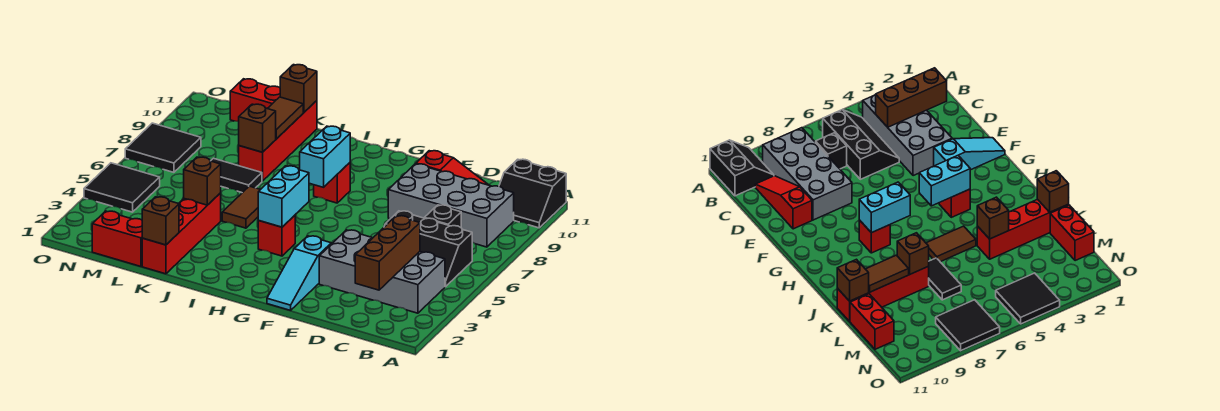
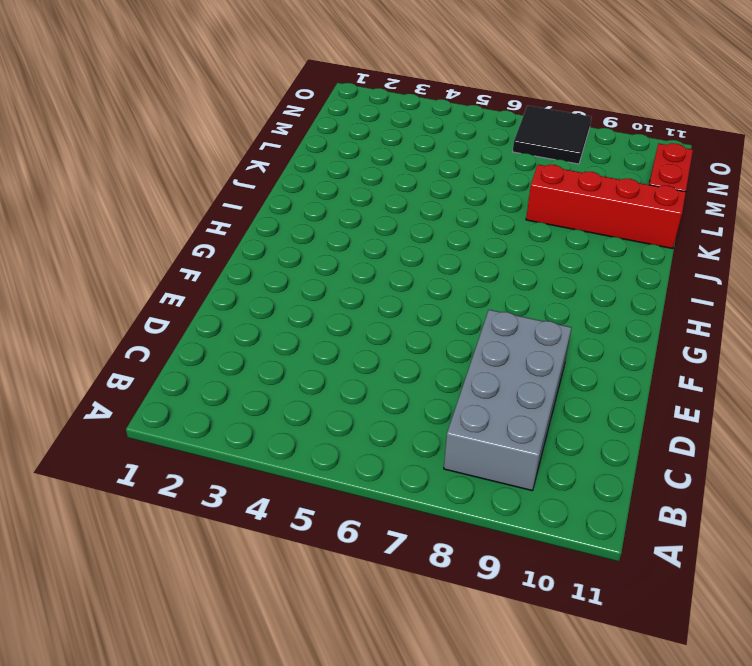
none -> black slope A10:B11 level 1 top 11
none -> grey brick B3:E4 level 1
none -> black slope B5:D6 level 1 top 6

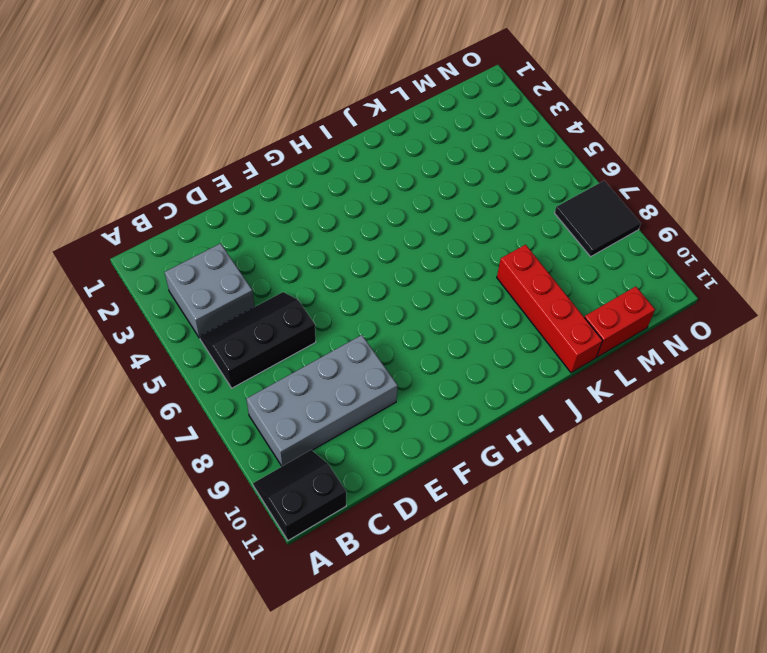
grey brick B3:C4 level 1 -> grey brick B3:E4 level 1
none -> black brick C7 level 1
none -> red slope C10:E10 level 1 top E
none -> cyan slope F1:F3 level 1 top 3

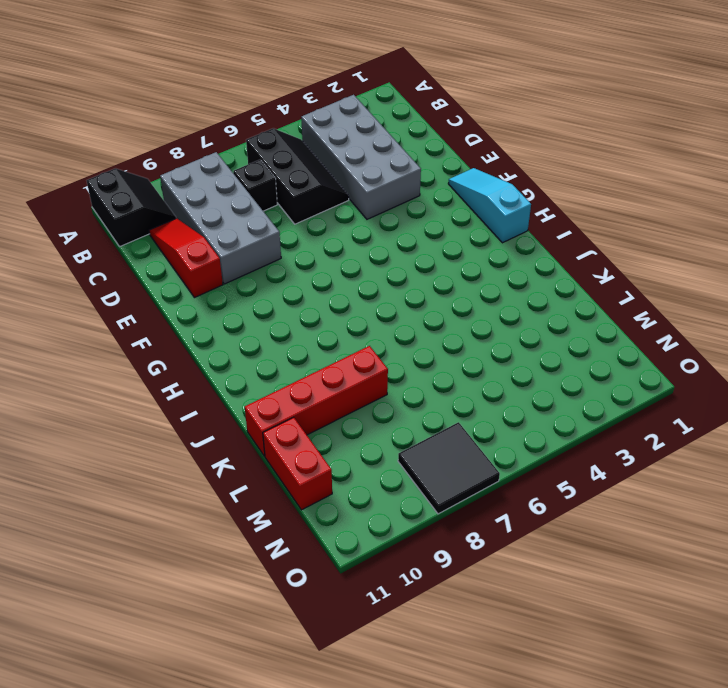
cyan slope F1:H1 level 1 top H -> cyan slope F1:F3 level 1 top 3
none -> red brick H4 level 1
none -> red brick H8 level 1
none -> brown tile J5:J6 level 1

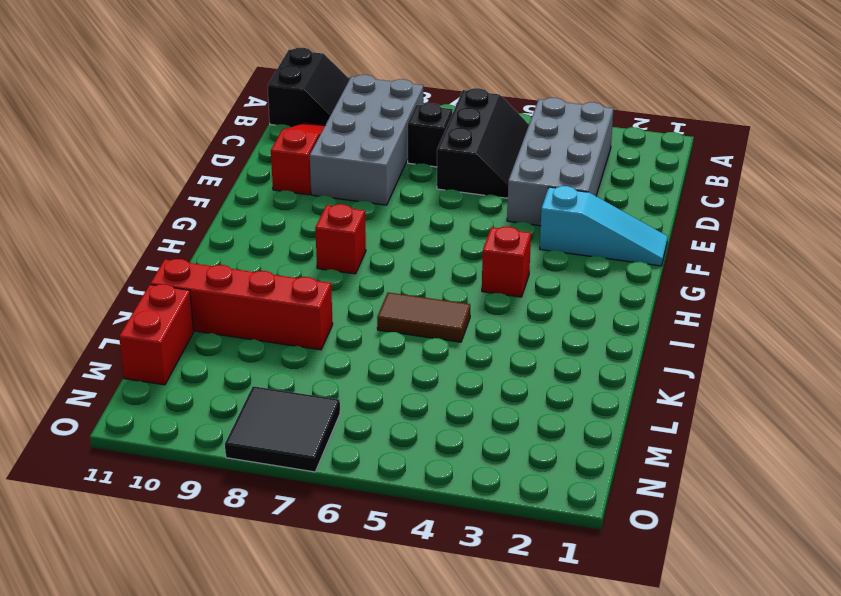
none -> red brick K1:K4 level 1
none -> black tile K7:L7 level 1
none -> red brick L1:M1 level 1

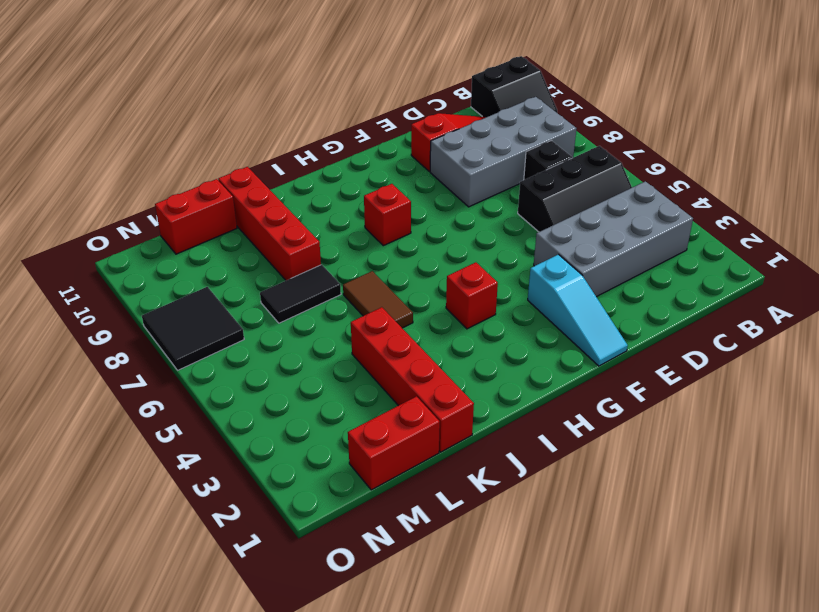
none -> black tile N4:O5 level 1
none -> brown brick C2:C4 level 2
none -> cyan brick H4:H5 level 2

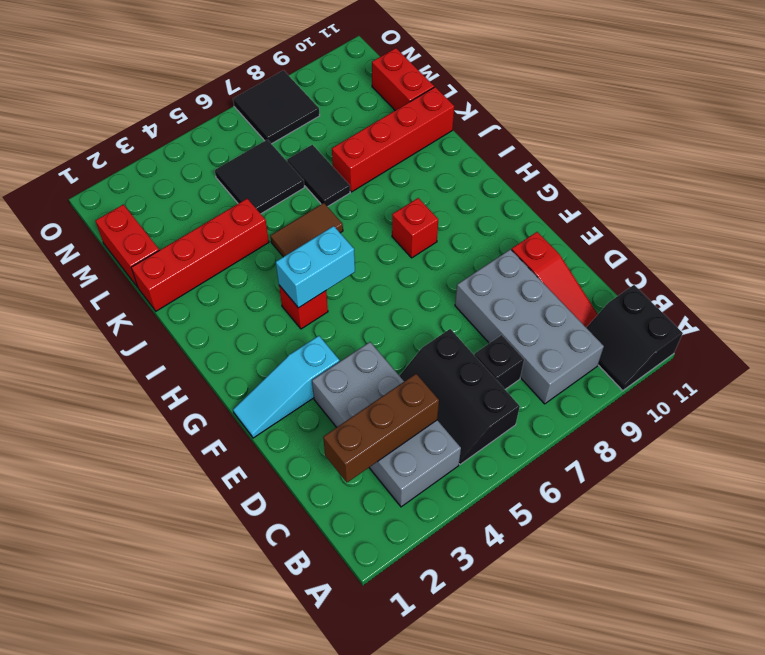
black tile L5:M6 level 1 -> black tile N4:O5 level 1
none -> cyan brick H7:H8 level 2
none -> brown brick K1 level 2
none -> brown brick K4 level 2

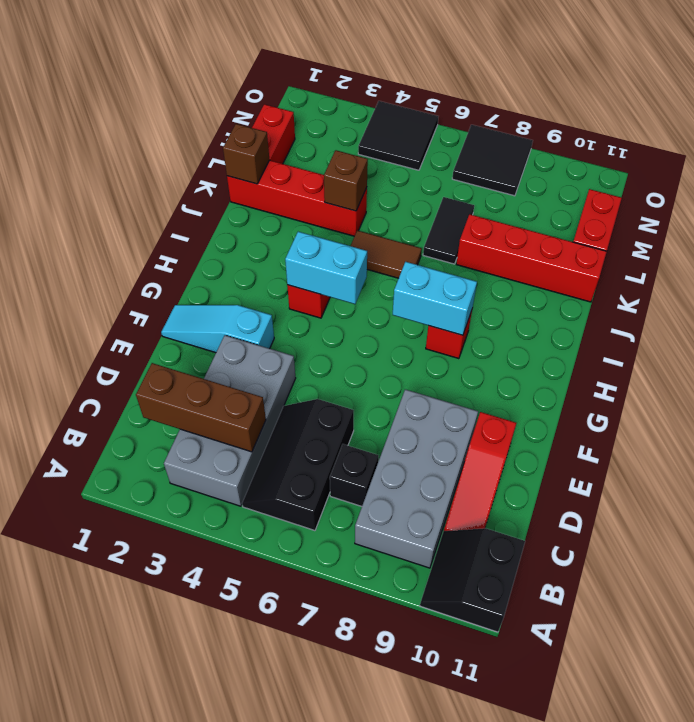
none -> brown brick K8 level 2
none -> brown tile K9:K10 level 2
none -> brown brick K11 level 2

